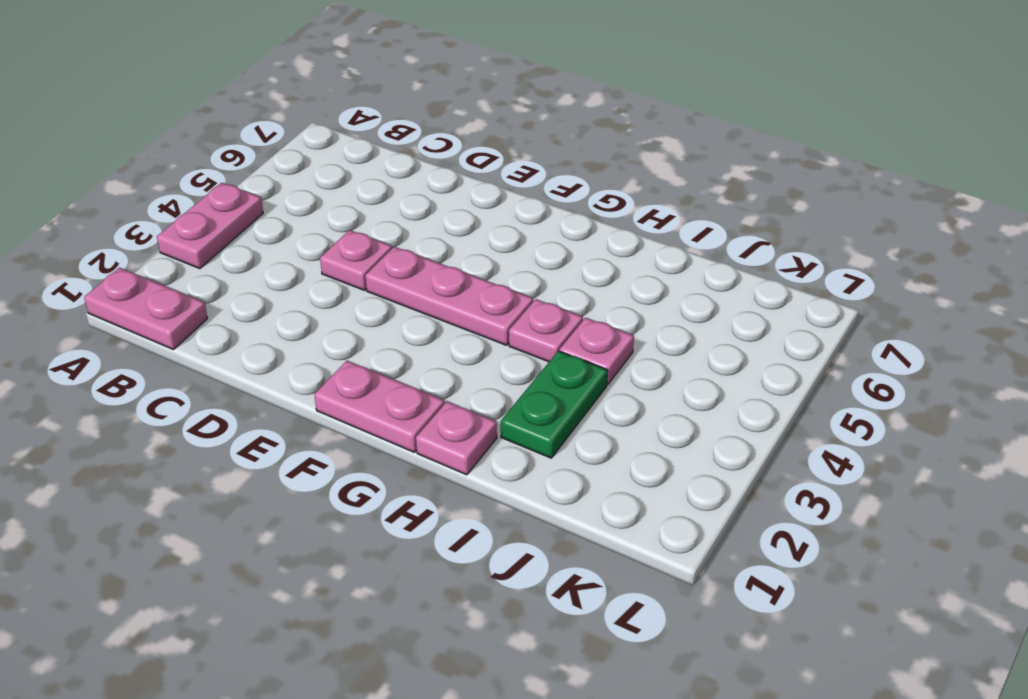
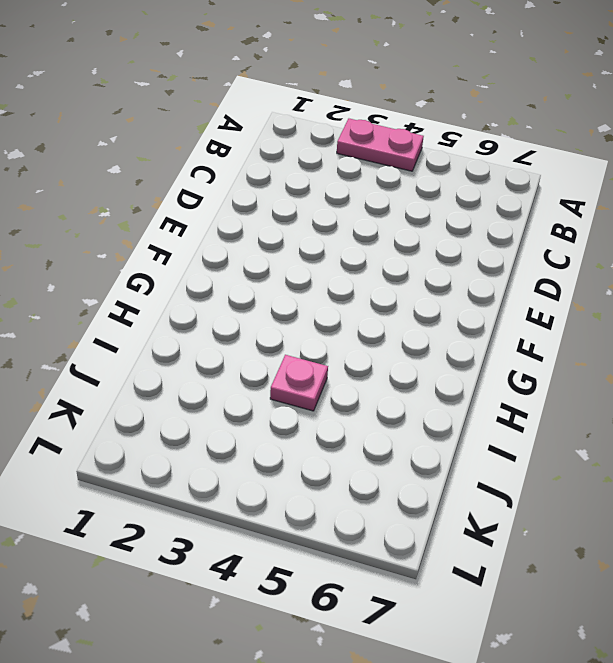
none -> pink plate A1:B1 level 1
none -> pink plate D4 level 1

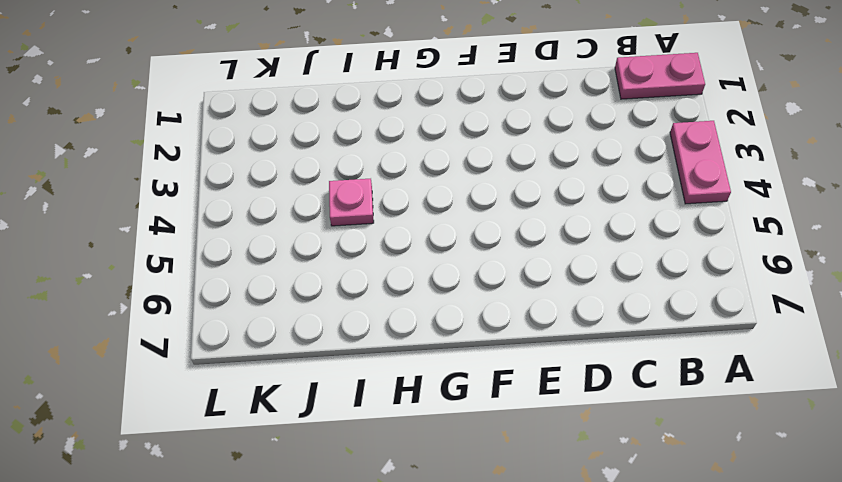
none -> pink plate D4 level 1
none -> pink plate E4:G4 level 1

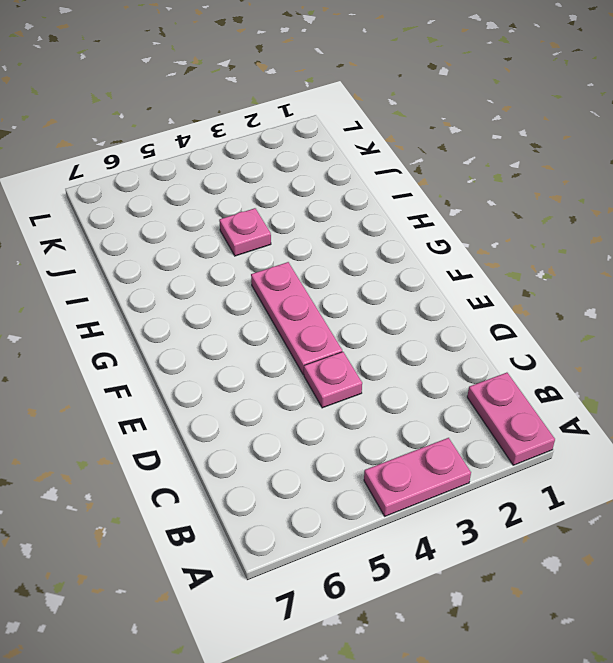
none -> pink plate F1:G1 level 1
none -> pink plate H1 level 1

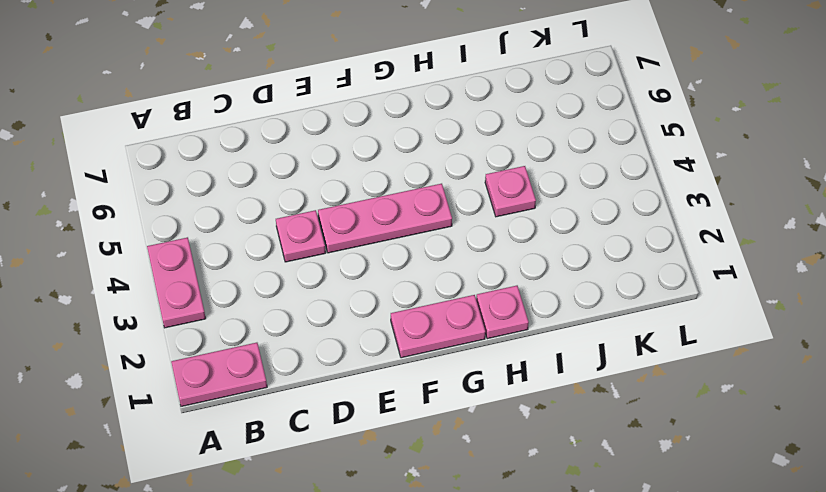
none -> pink plate H4 level 1
none -> green plate I2:I3 level 1

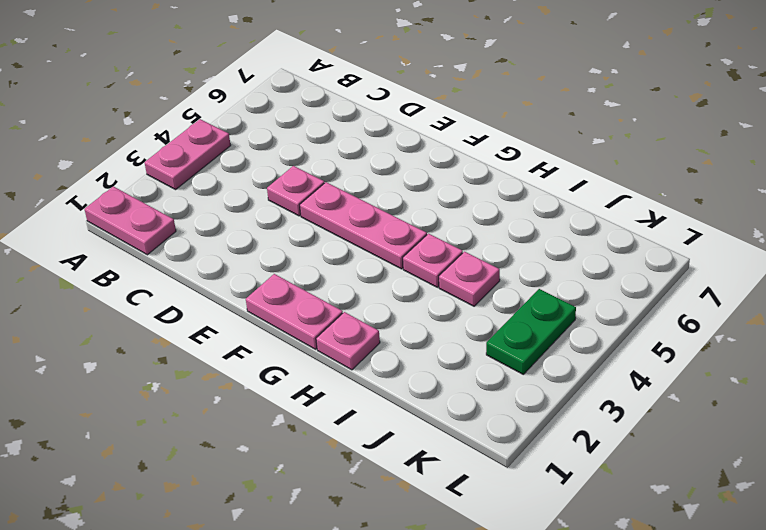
green plate K3:K4 level 1 -> green plate I2:I3 level 1

